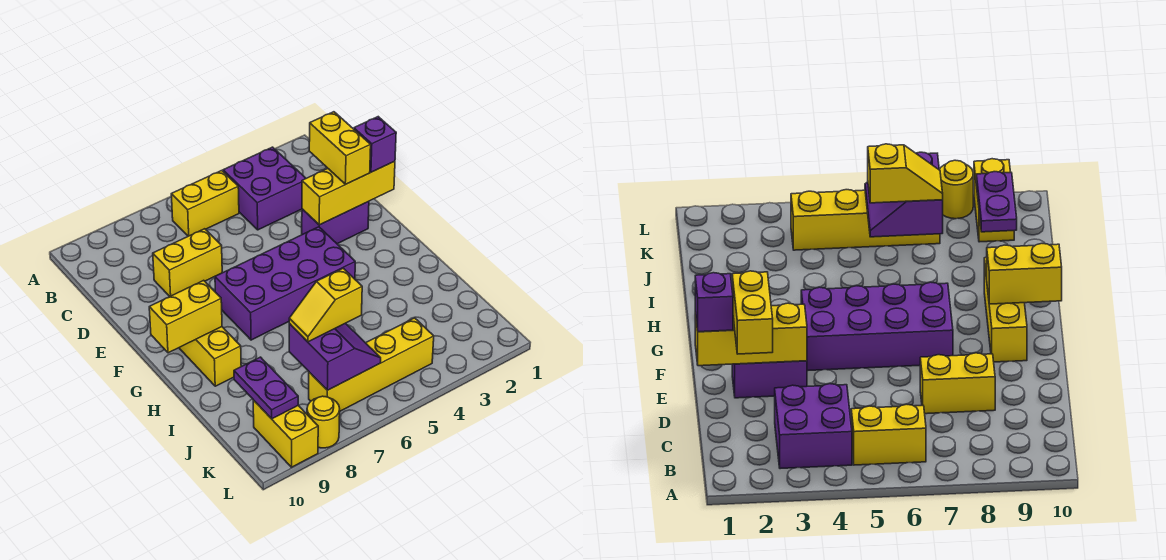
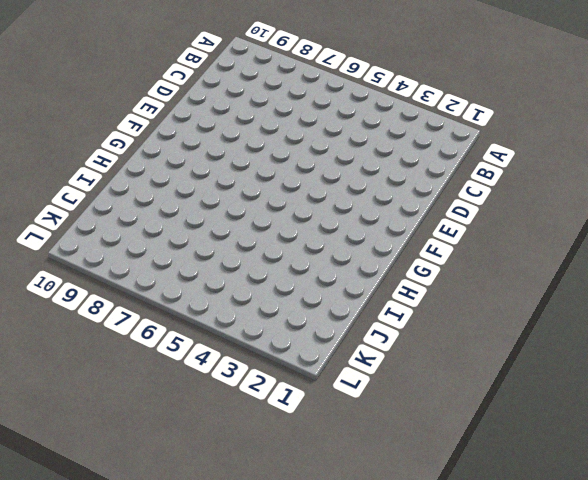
none -> purple brick B3:C4 level 1
none -> yellow brick B5:B6 level 1
none -> yellow brick D7:D8 level 1

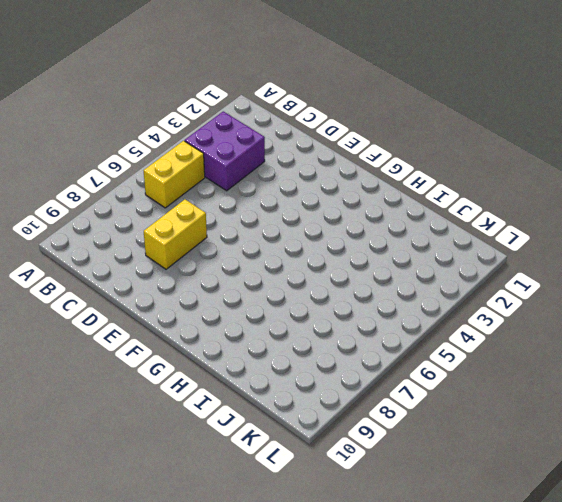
none -> purple brick E2:E3 level 1
none -> purple brick F4:G7 level 1
none -> yellow brick F9:H9 level 1

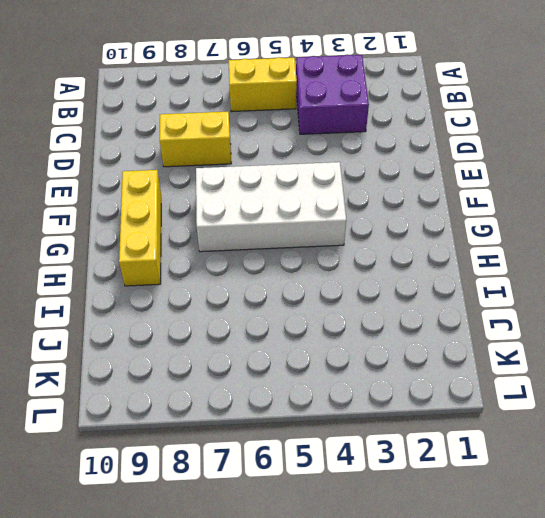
white brick F4:G7 level 1 -> purple brick F4:G7 level 1
none -> purple brick E2:E3 level 1
none -> yellow brick K4:K7 level 1
none -> yellow brick K9:L9 level 1

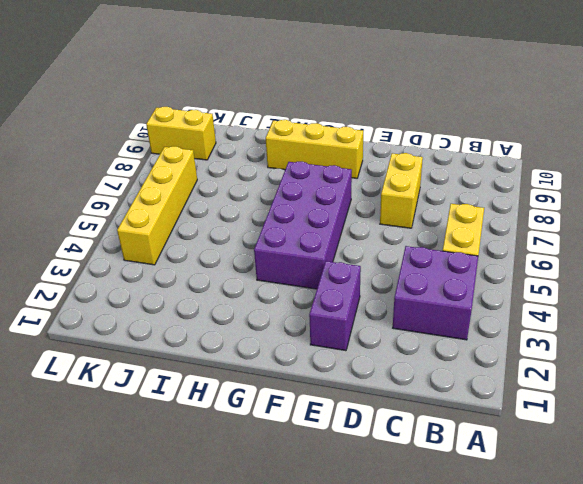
none -> yellow round brick L8 level 1
none -> yellow brick E1:E3 level 2
none -> yellow brick G9:G10 level 2

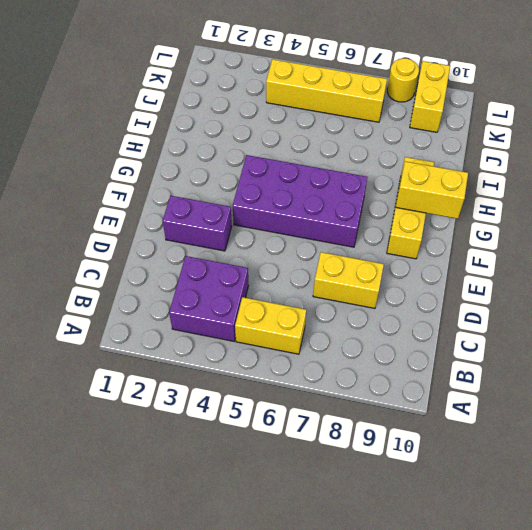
none -> yellow brick E1:E3 level 2
none -> purple slope J6:K7 level 2 top 7
none -> purple plate J9:K9 level 2

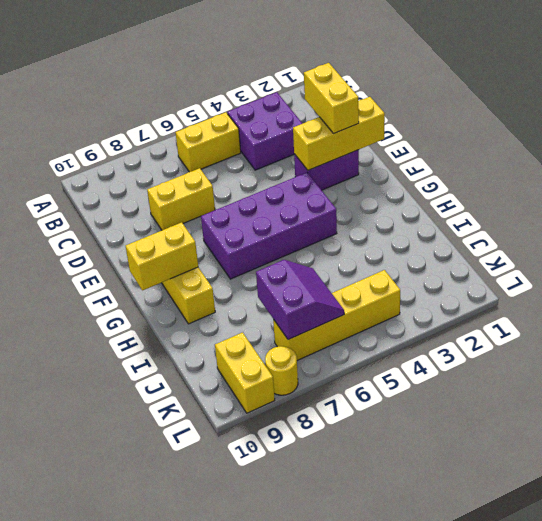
none -> purple plate J9:K9 level 2
none -> purple brick E1 level 3
none -> yellow slope J6:J7 level 3 top 6

